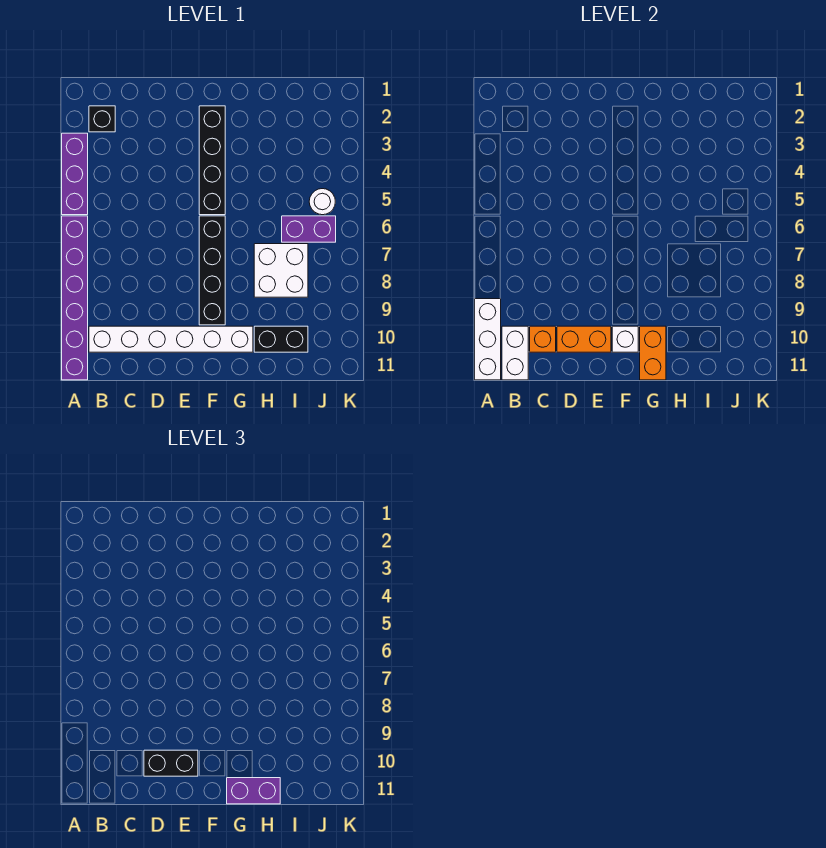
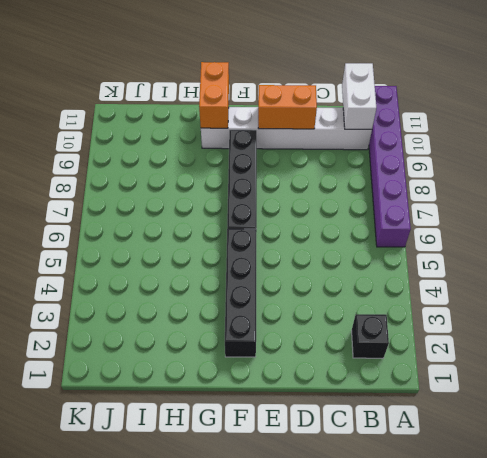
none -> purple brick A3:A5 level 1
none -> white brick H7:I8 level 1
none -> black brick H10:I10 level 1

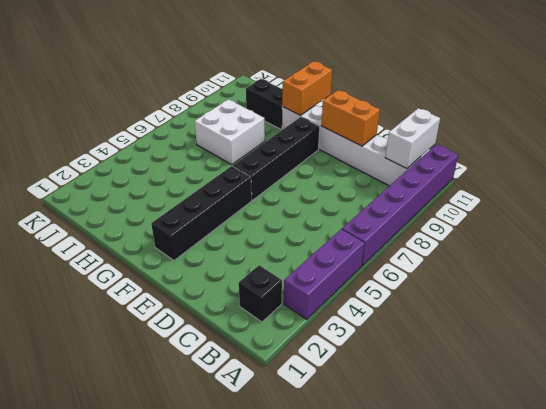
none -> purple brick I6:J6 level 1
none -> white round brick J5 level 1
none -> white brick A9:A11 level 2

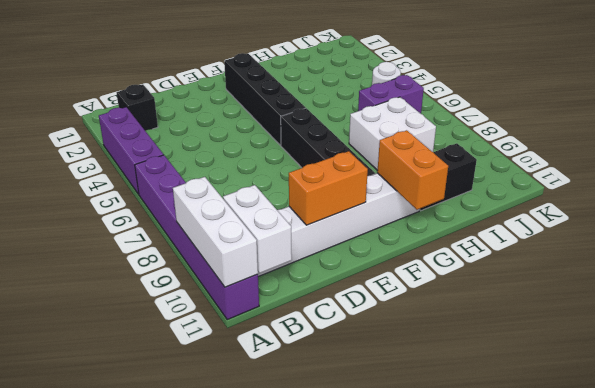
none -> orange brick C10 level 2
none -> white brick F10 level 2
none -> black brick D10:E10 level 3

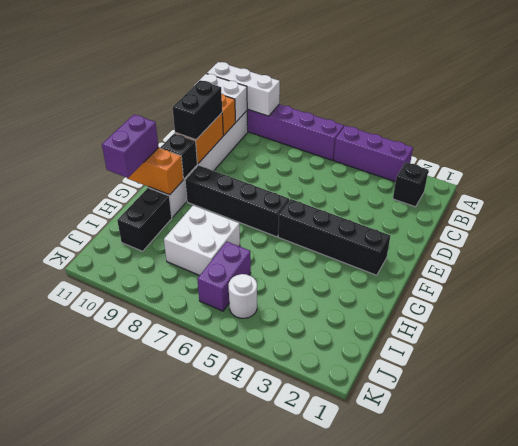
black brick F10 level 2 -> white brick F10 level 2

